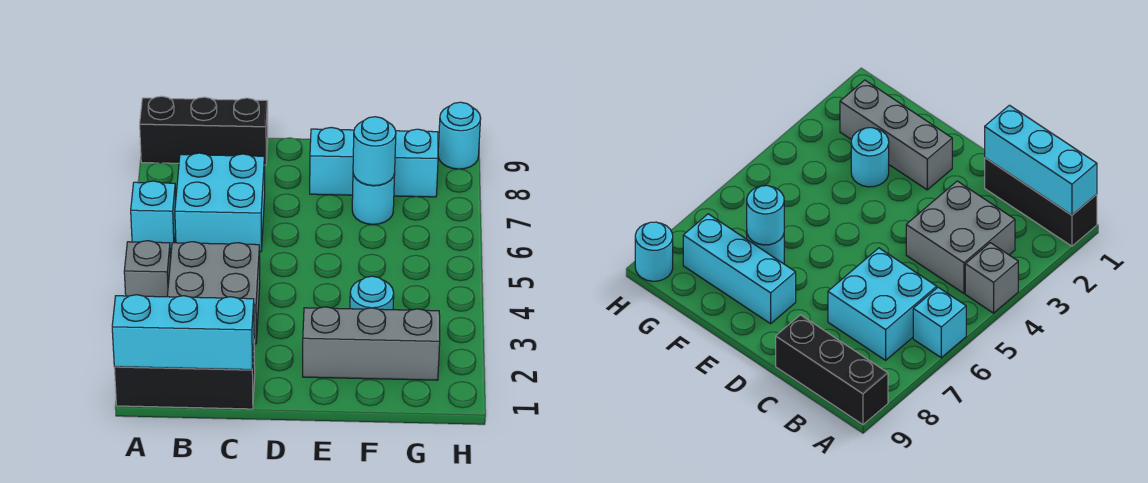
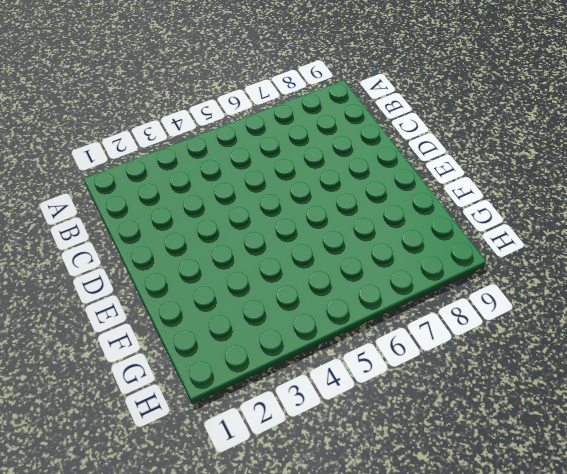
none -> black brick A1:C1 level 1
none -> grey brick A4 level 1
none -> cyan brick A6 level 1

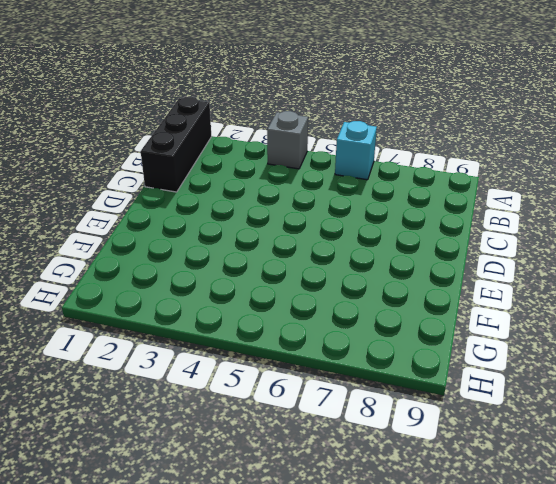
none -> black brick A9:C9 level 1
none -> grey brick B3:C4 level 1
none -> cyan brick B6:C7 level 1

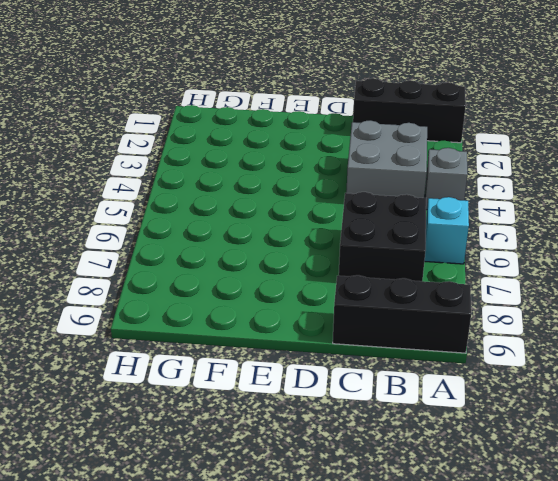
black brick B6:C7 level 1 -> cyan brick B6:C7 level 1
none -> grey brick E2:G2 level 1
none -> cyan brick E8:G8 level 1
none -> cyan round brick F3 level 1

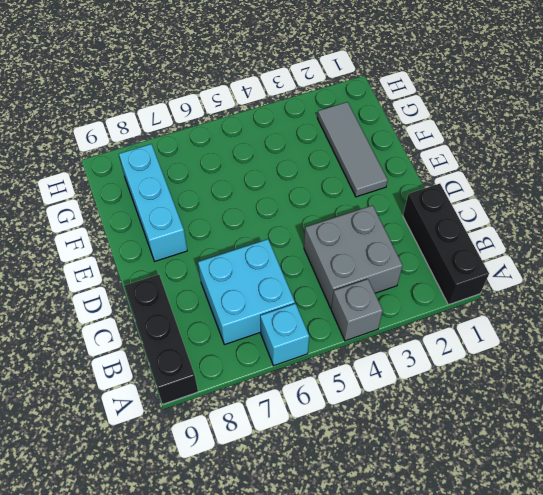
grey tile E2:G2 level 1 -> grey brick E2:G2 level 1
none -> cyan round brick F3 level 1
none -> cyan round brick F7 level 1
none -> cyan round brick H9 level 1

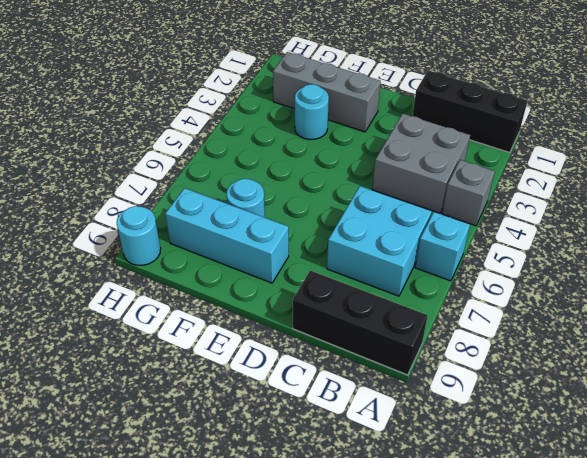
none -> cyan brick A1:C1 level 2
none -> cyan round brick F7 level 2

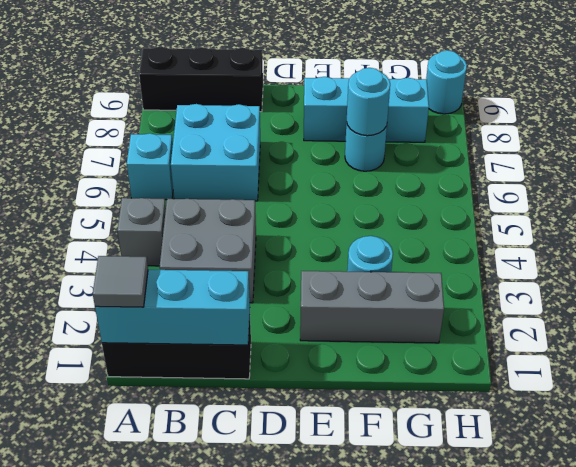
grey tile A1 level 3 -> none

